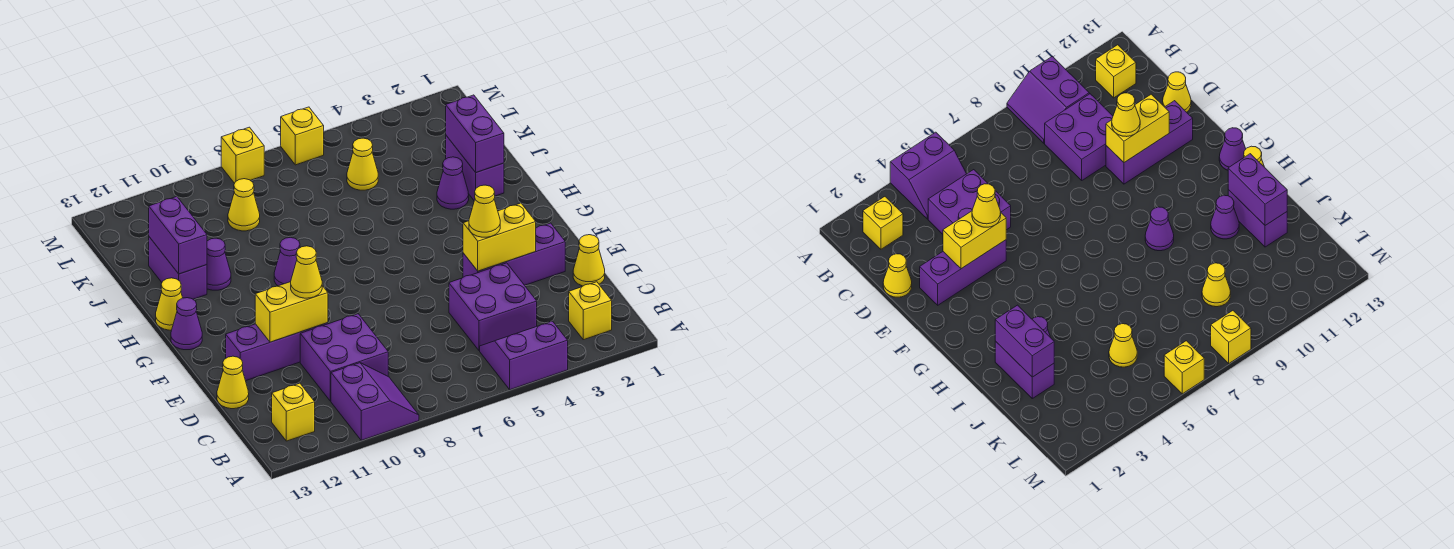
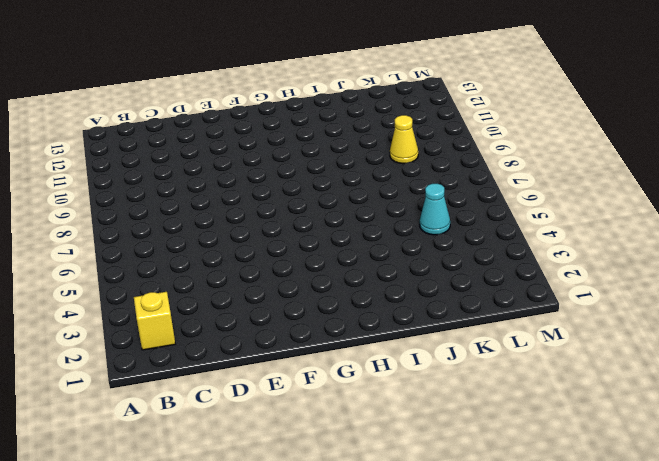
cyan cone K5 level 1 -> yellow cone K5 level 1
none -> purple slope A4:B5 level 1 top A
none -> purple slope A9:B10 level 1 top 10
none -> yellow brick B12 level 1

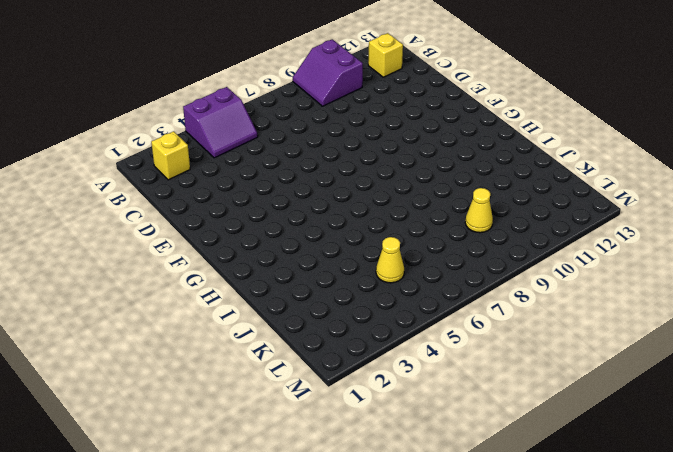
none -> purple brick C4:D5 level 1
none -> purple brick C9:D10 level 1
none -> yellow cone D1 level 1

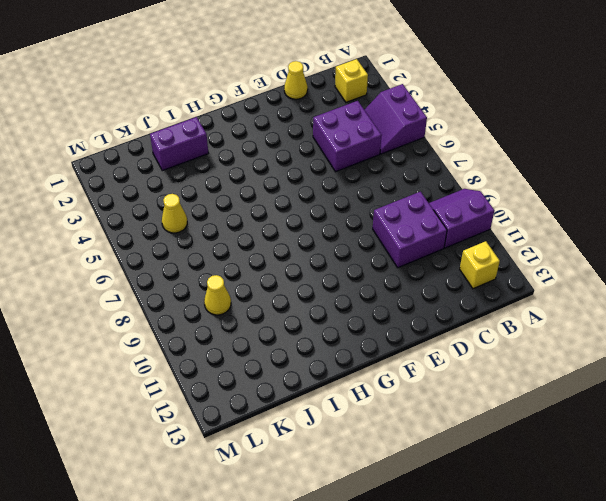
none -> yellow cone D13 level 1
none -> purple brick E2:E4 level 1
none -> purple brick E10:E12 level 1

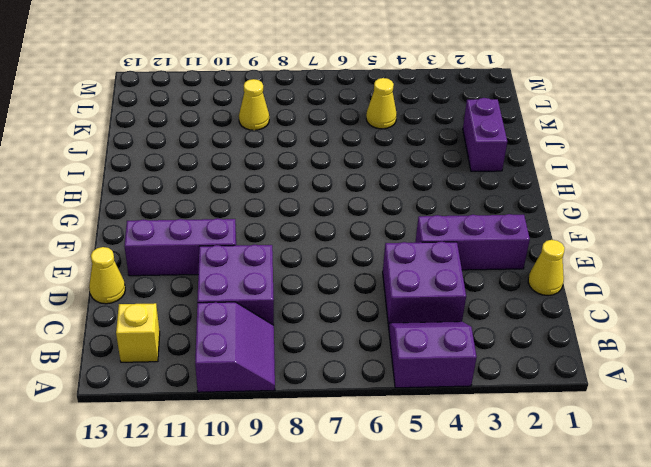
none -> yellow brick B2 level 1
none -> purple cone G13 level 1
none -> purple cone H9 level 1

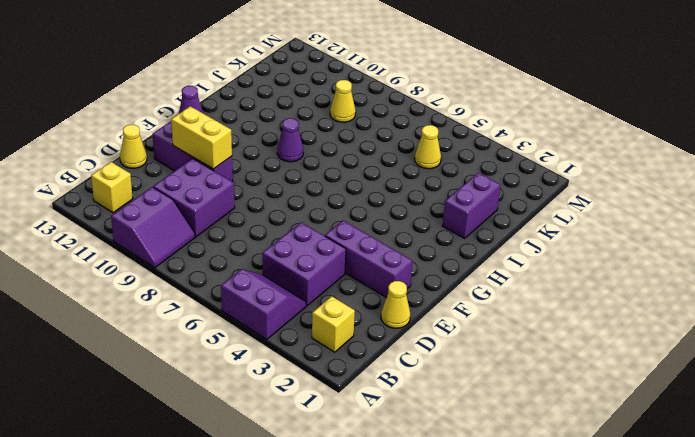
none -> yellow cone H13 level 1
none -> purple cone I3 level 1
none -> purple cone I11 level 1

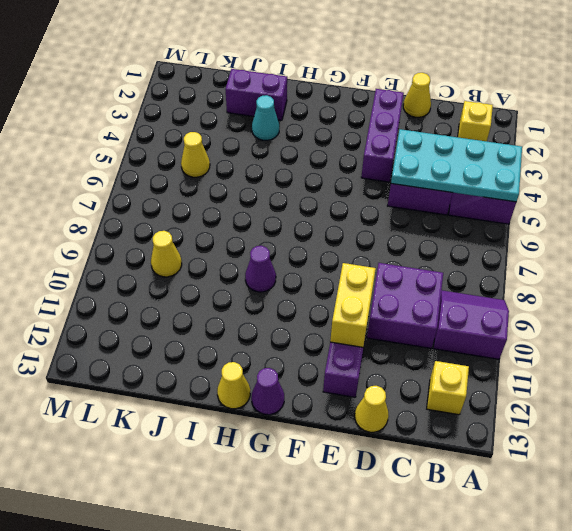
cyan plate A4:D5 level 2 -> none
cyan cone I3 level 1 -> purple cone I3 level 1
none -> purple cone I11 level 1
none -> purple brick I12:J12 level 1
none -> yellow brick M6 level 1

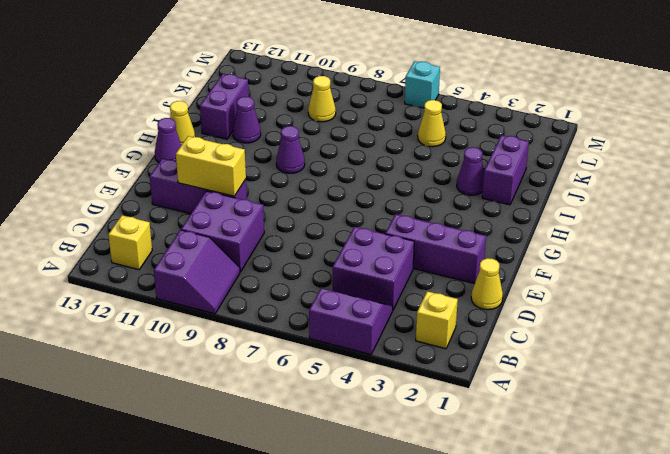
cyan brick M6 level 1 -> yellow brick M6 level 1
none -> yellow cone D13 level 1
none -> yellow brick M8 level 1
none -> yellow brick E3:E4 level 2

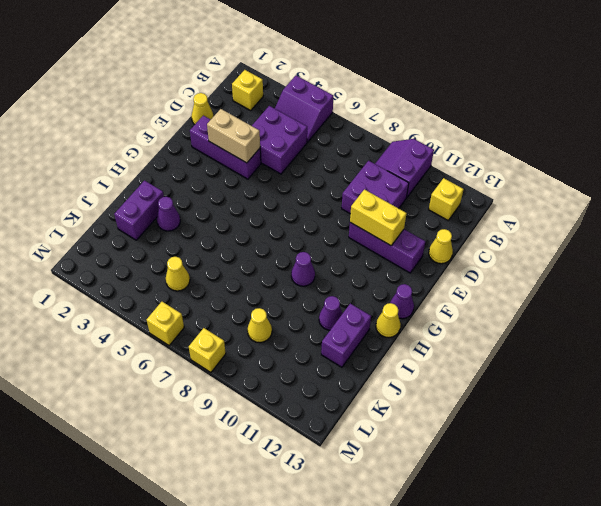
tan brick E3:E4 level 2 -> yellow brick E3:E4 level 2
none -> purple brick I2:J2 level 2
none -> purple brick I12:J12 level 2
none -> yellow cone E4 level 3

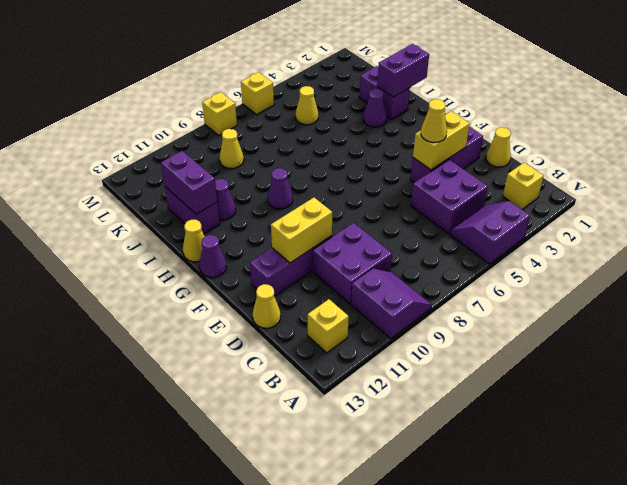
purple brick I1:I2 level 2 -> purple brick I2:J2 level 2
none -> yellow cone E10 level 3

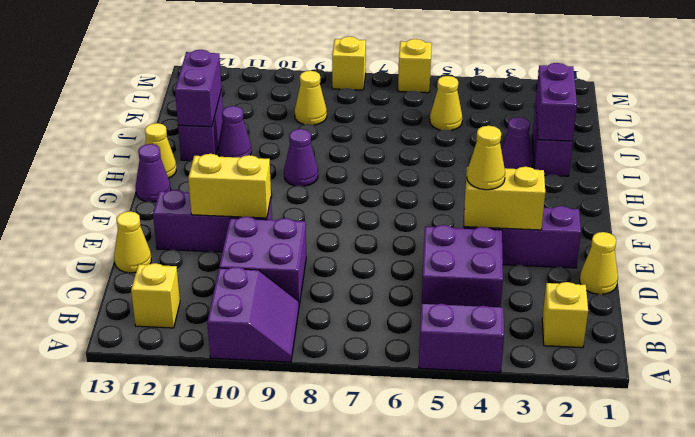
none -> yellow cone E10 level 3

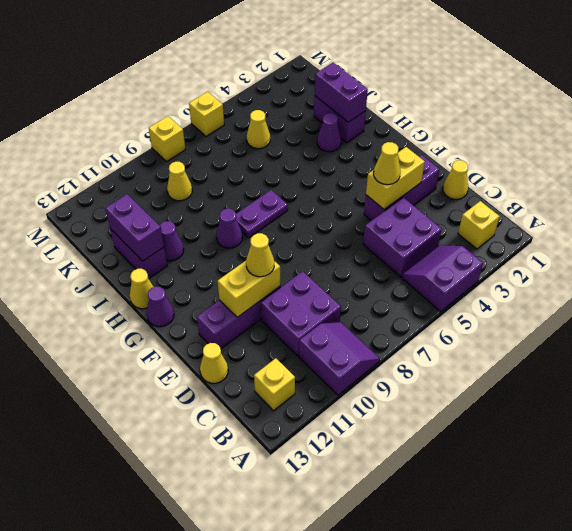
purple plate H7:H8 level 1 -> none

